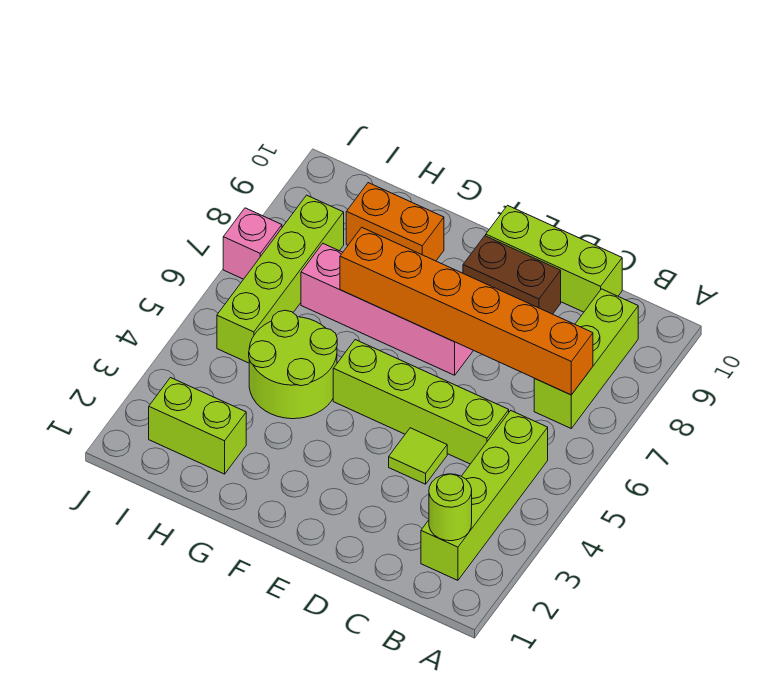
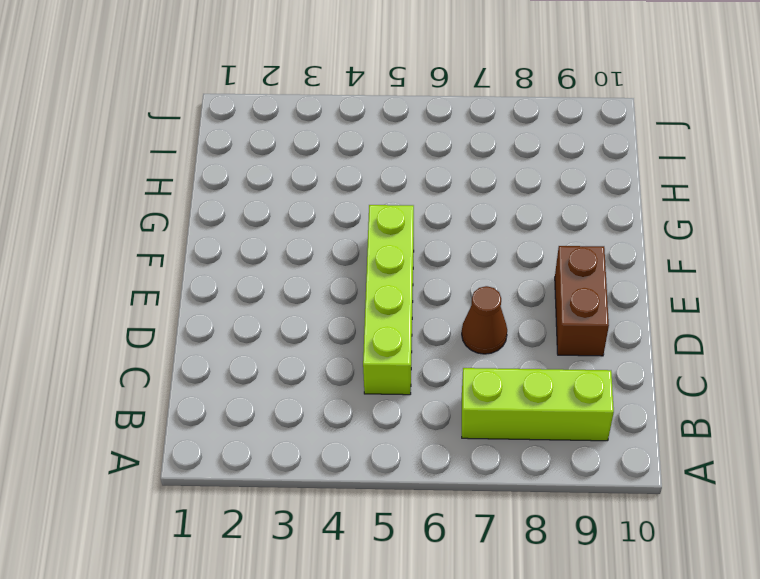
brown cone D7 level 1 -> none
none -> lime brick B2:B5 level 1
none -> lime brick C10:E10 level 1
none -> lime tile D4 level 1

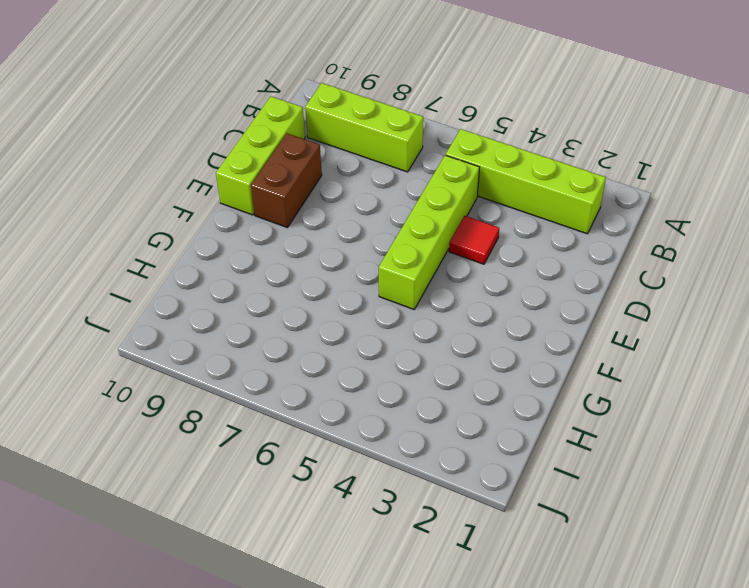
red tile D4 level 1 -> lime tile D4 level 1
none -> pink brick E7:H7 level 1
none -> lime round brick G4:H5 level 1
none -> orange brick G9:H9 level 1

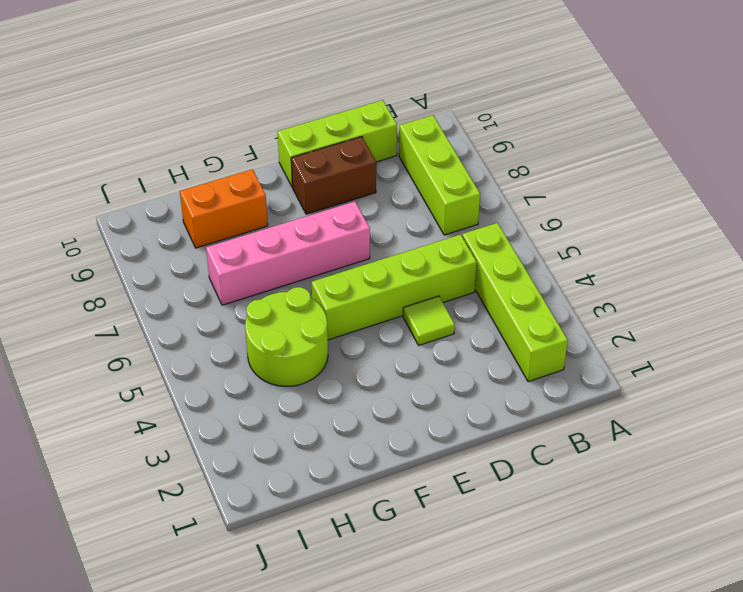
none -> lime brick H2:I2 level 1
none -> lime brick I5:I8 level 1
none -> pink brick J7 level 1

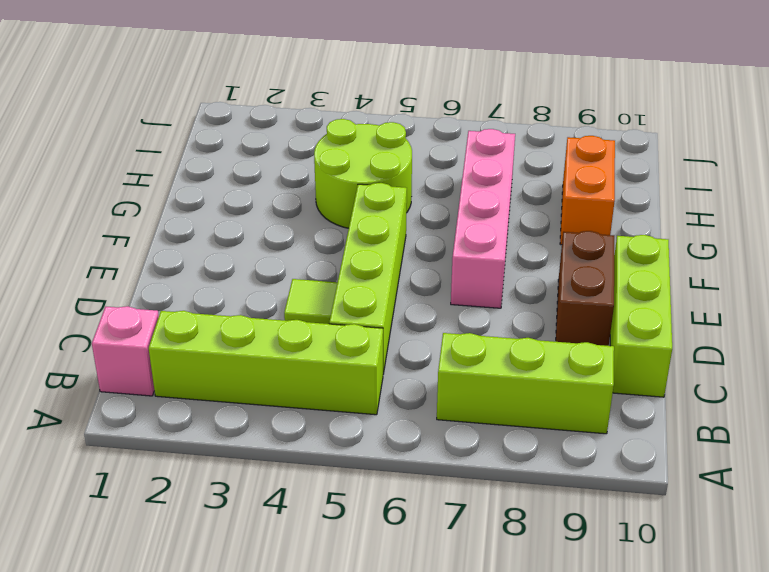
pink brick B1 level 1 -> pink brick J7 level 1
none -> lime brick H2:I2 level 1
none -> lime brick I5:I8 level 1
none -> lime round brick B2 level 2

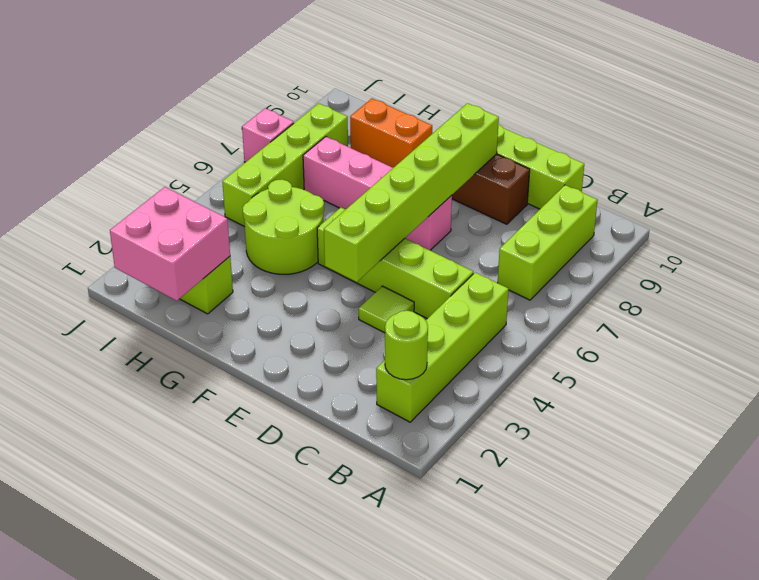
lime brick E4:E9 level 2 -> orange brick B7:G7 level 2
pink brick H1:I2 level 2 -> none

